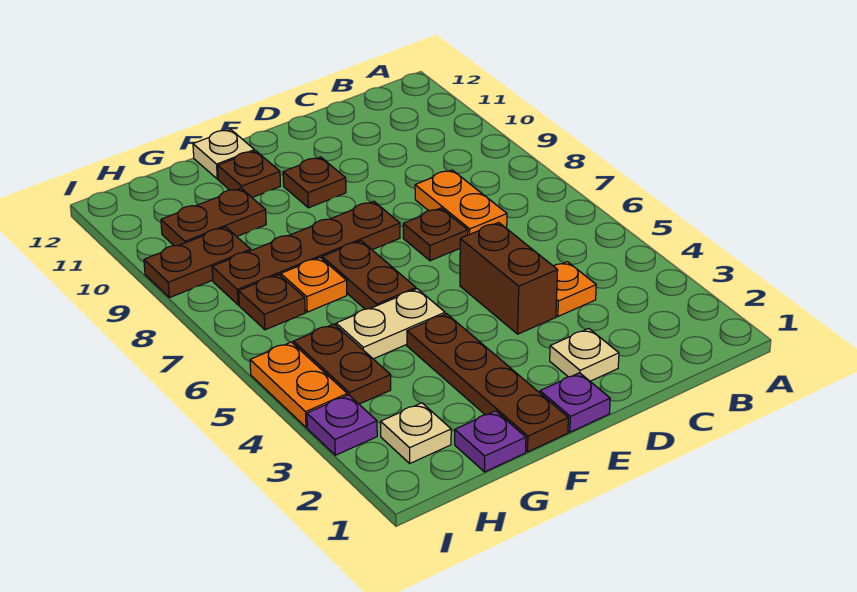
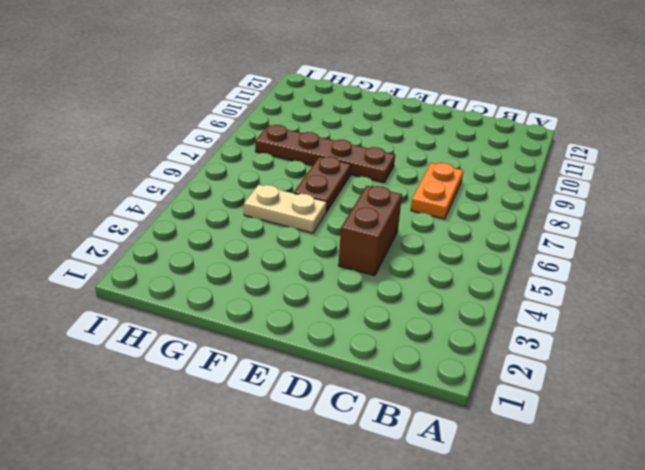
none -> orange plate C4 level 1
none -> tan plate D2 level 1
none -> brown plate D7 level 1

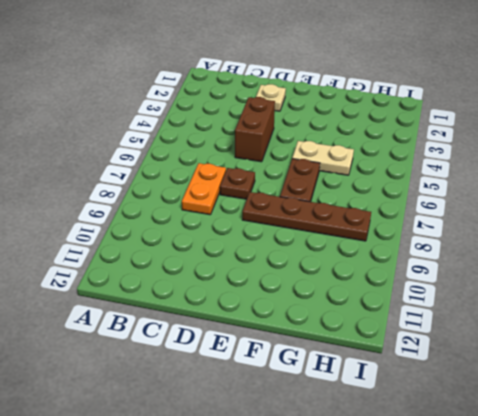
none -> orange plate C4 level 1
none -> purple plate E1 level 1
none -> brown plate E10 level 1

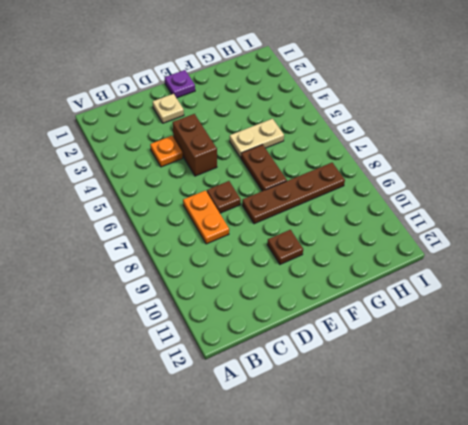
none -> brown plate F1:F4 level 1
none -> brown plate F11 level 1
none -> tan plate F12 level 1

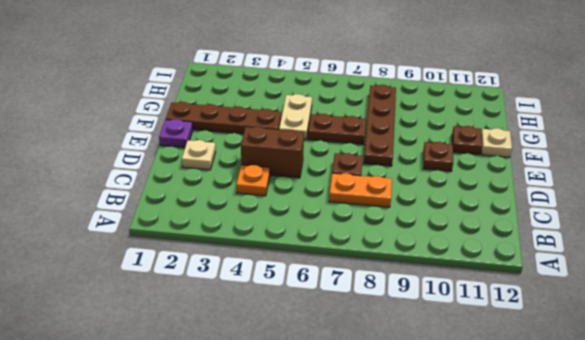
none -> purple plate G1 level 1
none -> orange plate G7 level 1
none -> brown plate G10:H10 level 1

